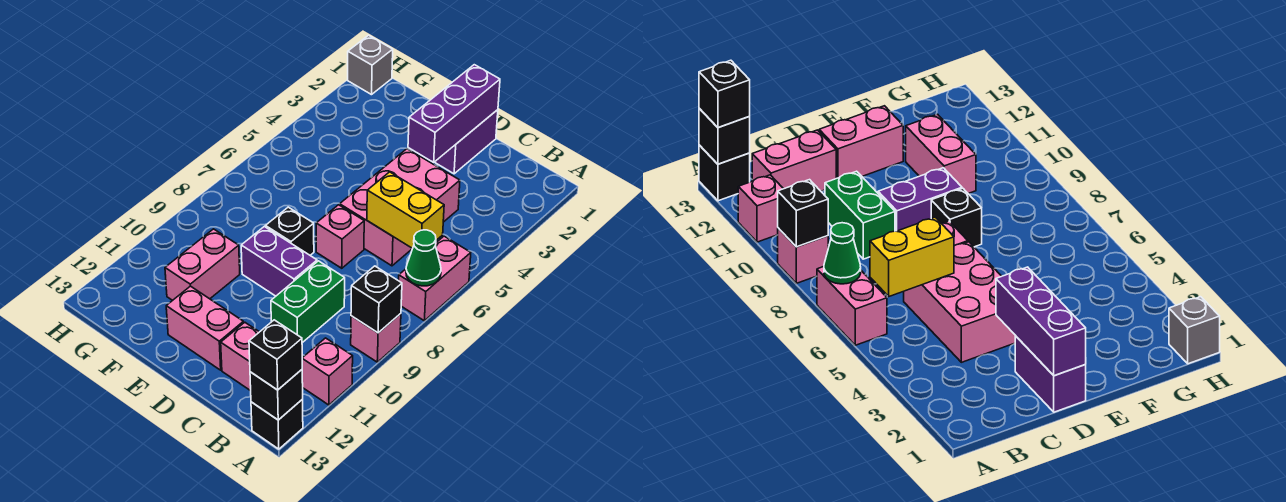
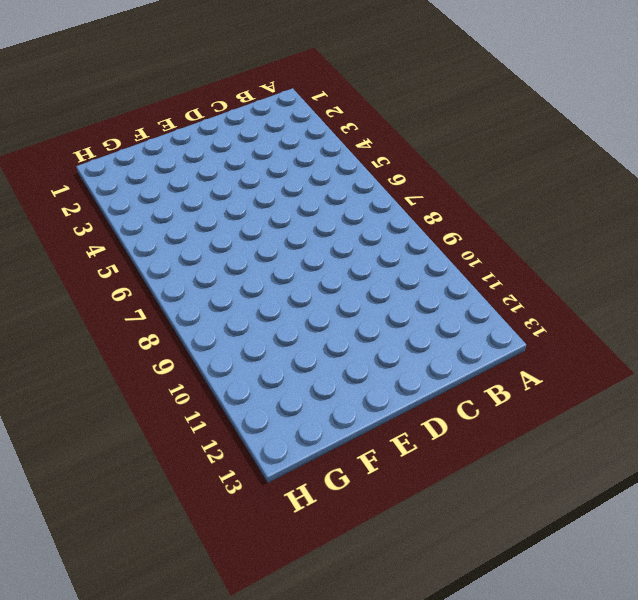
none -> pink brick A6:A7 level 1
none -> pink brick A9 level 1
none -> pink brick A11 level 1

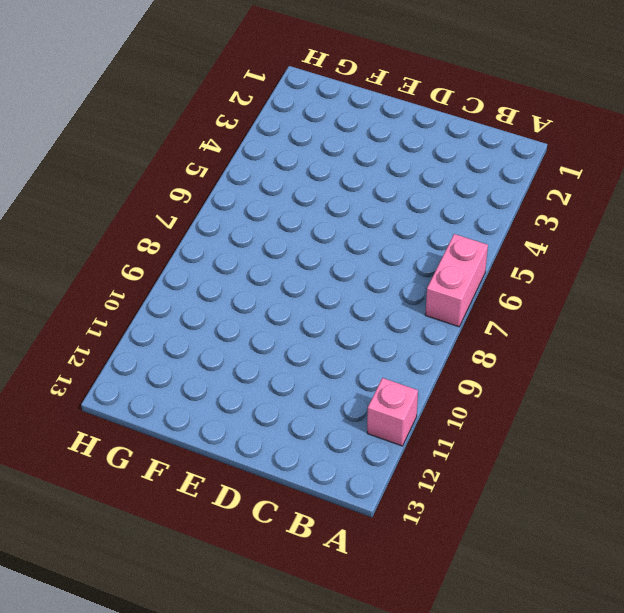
none -> pink brick A9 level 1
none -> black brick A13 level 1
none -> pink brick B12:C12 level 1

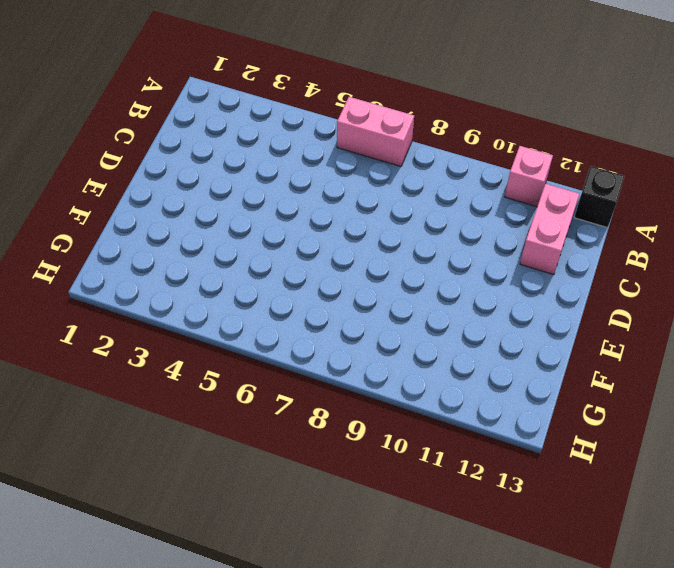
none -> pink brick A9 level 1
none -> pink brick C4:D6 level 1
none -> green brick C9:C10 level 1

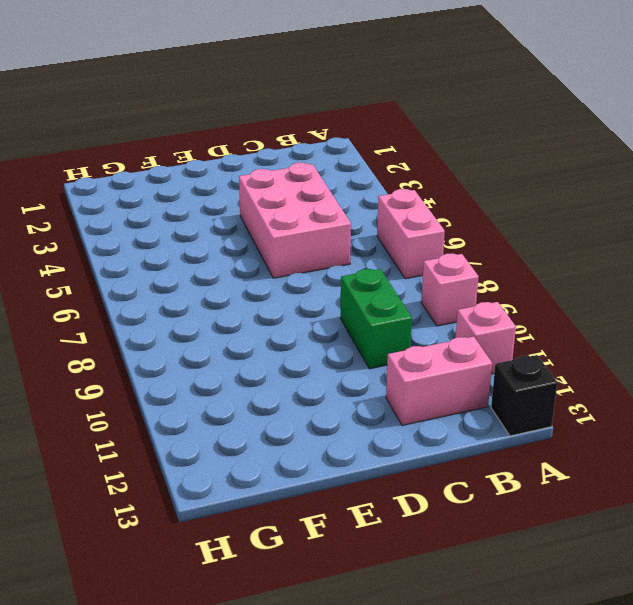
none -> purple brick D1:D2 level 1
none -> pink brick D7 level 1
none -> purple brick D9:E9 level 1

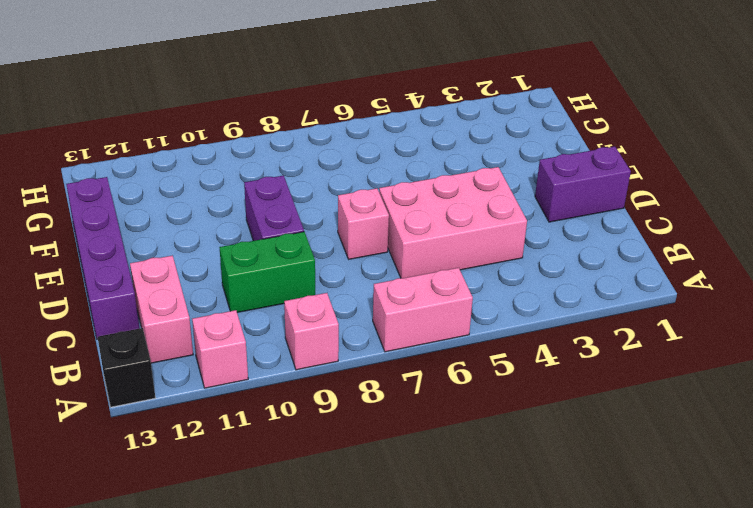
purple brick C13:F13 level 1 -> none
none -> pink brick D12:E12 level 1
none -> black brick E8 level 1
none -> pink brick F10:F11 level 1

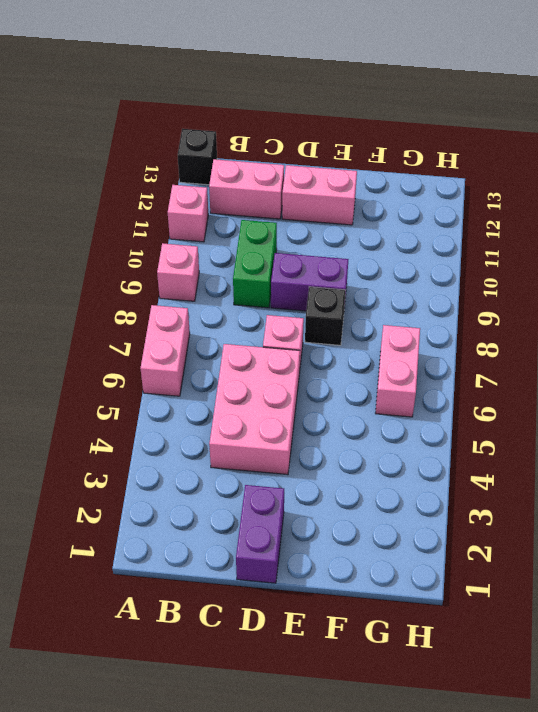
pink brick G6:G7 level 1 -> pink brick F10:F11 level 1
none -> grey brick H1 level 1
none -> green cone A7 level 2
none -> black brick A9 level 2

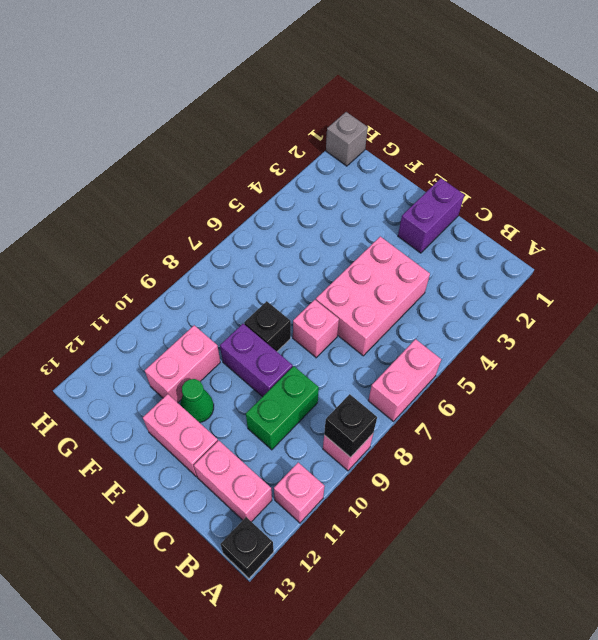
green cone E11 level 1 -> green cone A7 level 2
none -> black brick A13 level 2
none -> yellow brick B6:C6 level 2
none -> purple brick D1:D3 level 2

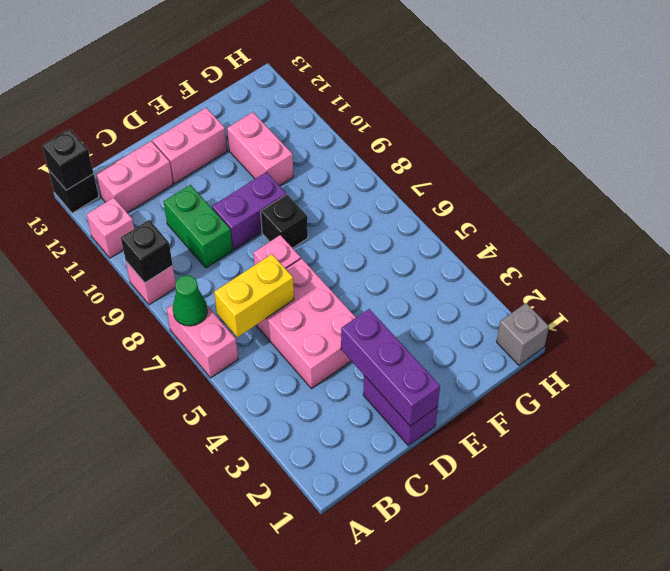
none -> black brick A13 level 3

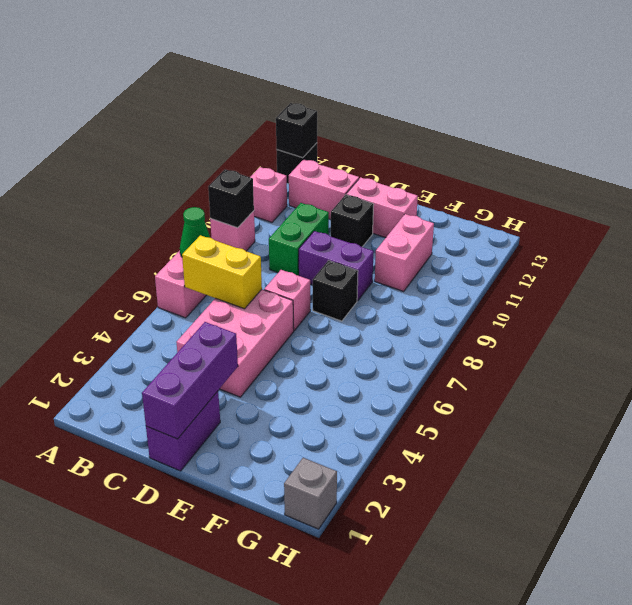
black brick D11 level 1 -> black brick A13 level 3

